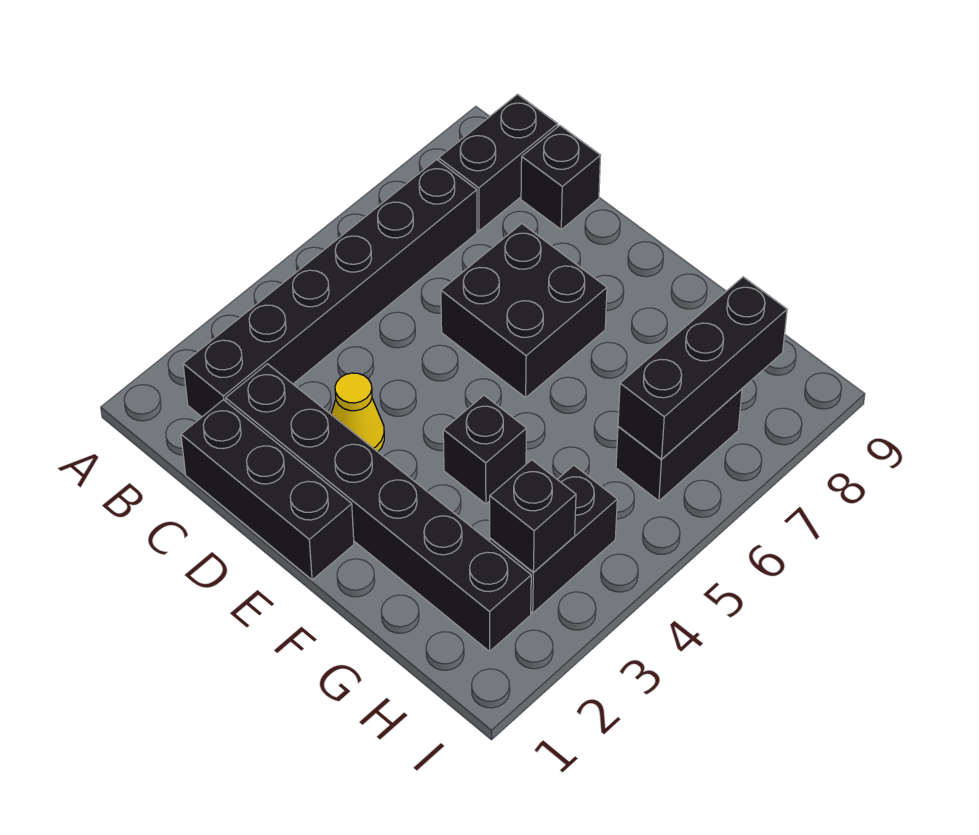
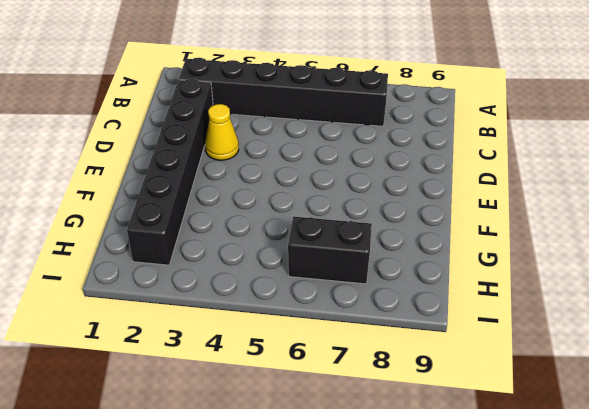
none -> black brick B8:B9 level 1
none -> black brick C1:E1 level 1
none -> black brick C9 level 1

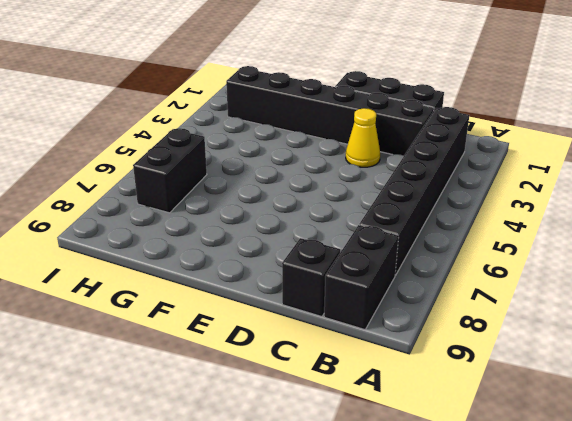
none -> black brick D6:E7 level 1
none -> black brick F4 level 1
none -> black brick H3:H4 level 1

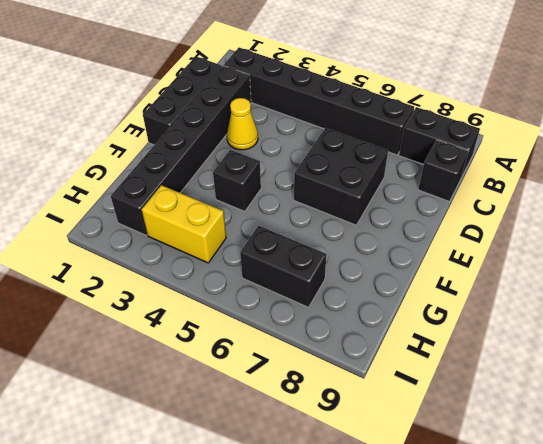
yellow brick H3:H4 level 1 -> black brick H3:H4 level 1
none -> black brick H3 level 2
none -> black brick H6:H8 level 2

